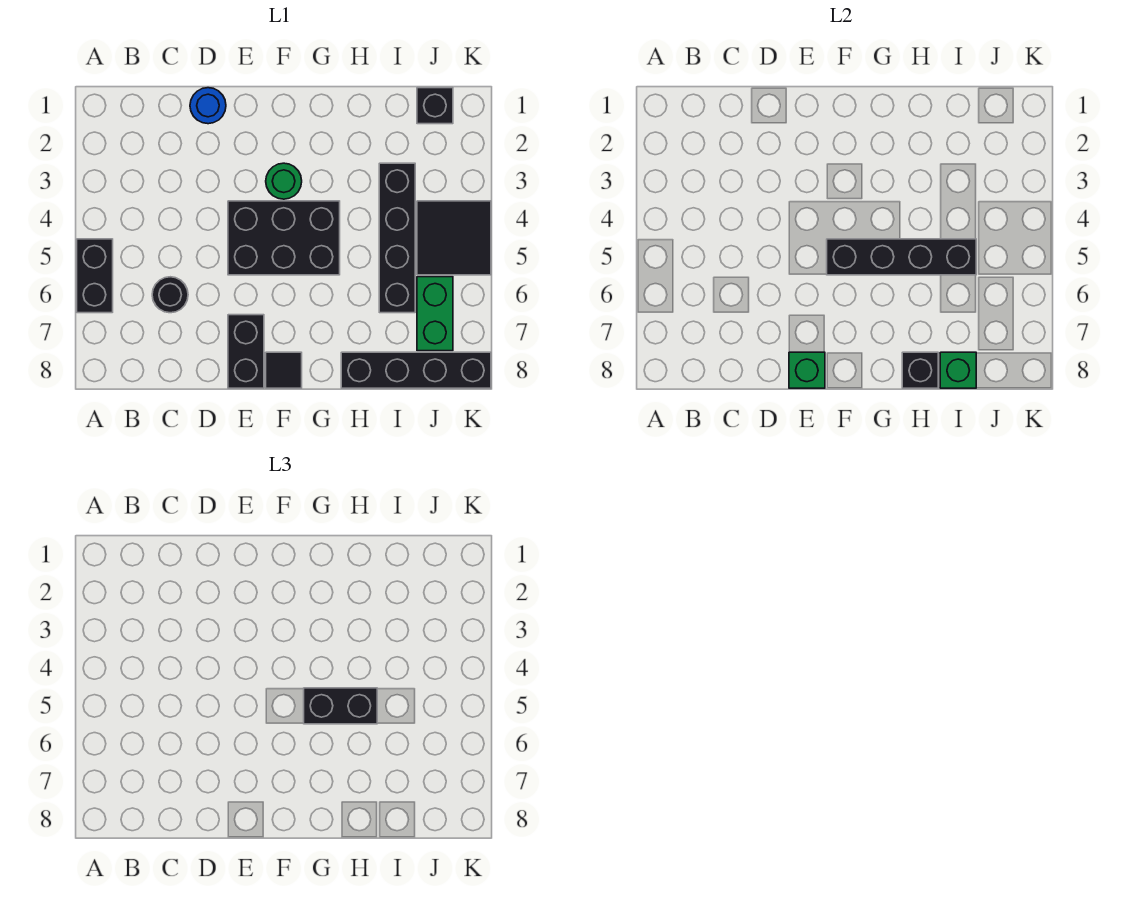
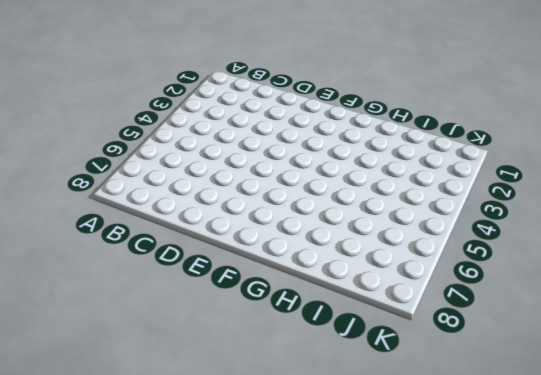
none -> black brick A5:A6 level 1
none -> black round brick C6 level 1
none -> blue round brick D1 level 1

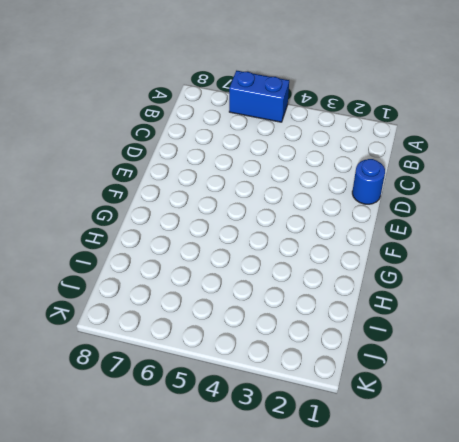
blue brick A5:A6 level 1 -> black brick A5:A6 level 1
none -> black round brick C6 level 1
none -> black brick E4:G5 level 1
none -> black brick E7:E8 level 1

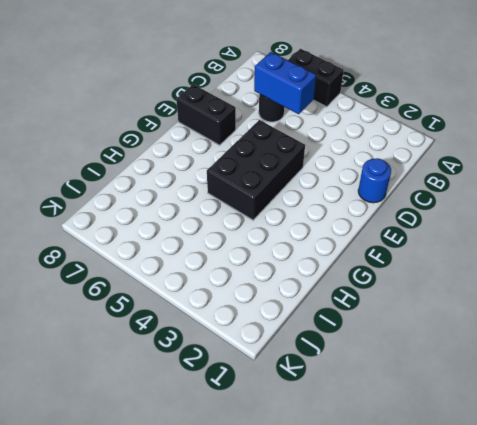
blue brick C5:C6 level 2 -> none
none -> green round brick F3 level 1
none -> black tile F8 level 1
none -> black brick H8:K8 level 1

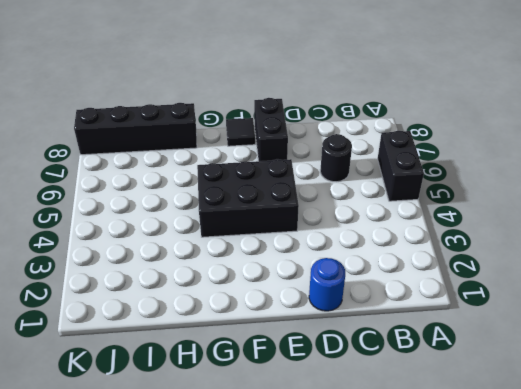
none -> green round brick F3 level 1
none -> black brick I3:I6 level 1
none -> black brick J1 level 1

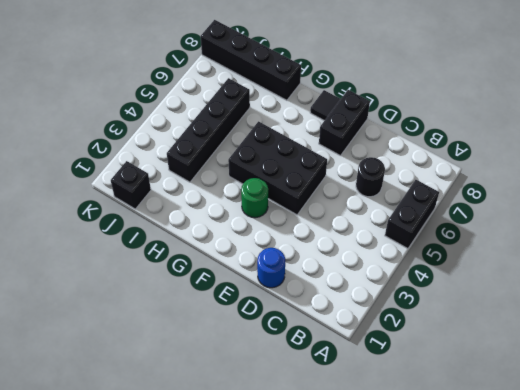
none -> black tile J4:K5 level 1
none -> green brick J6:J7 level 1
none -> green brick E8 level 2

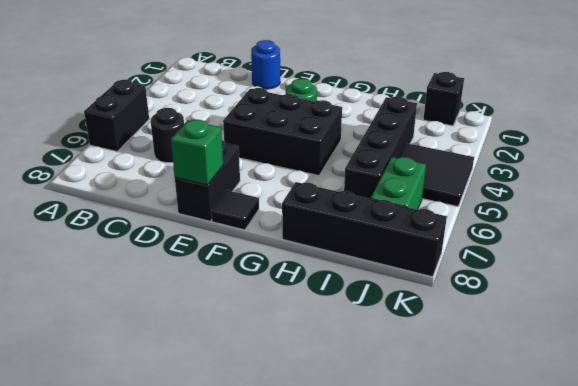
none -> black brick F5:I5 level 2
none -> black brick H8 level 2
none -> green brick I8 level 2

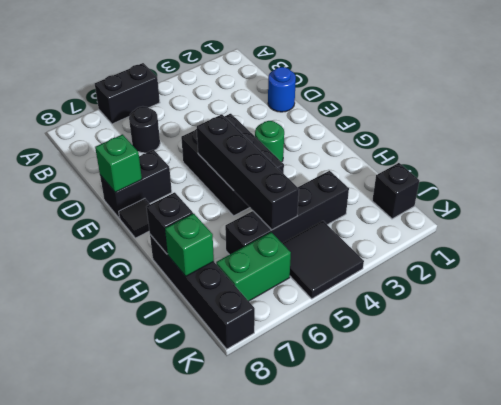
none -> black brick G5:H5 level 3

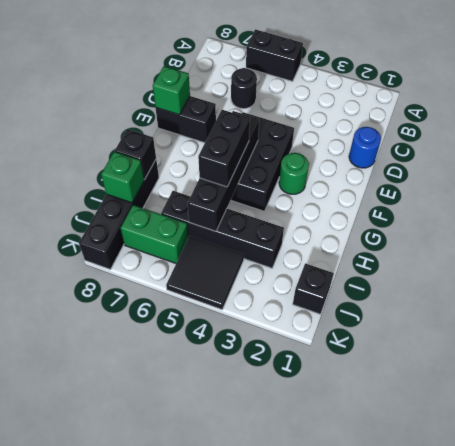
none -> black tile F8 level 1

